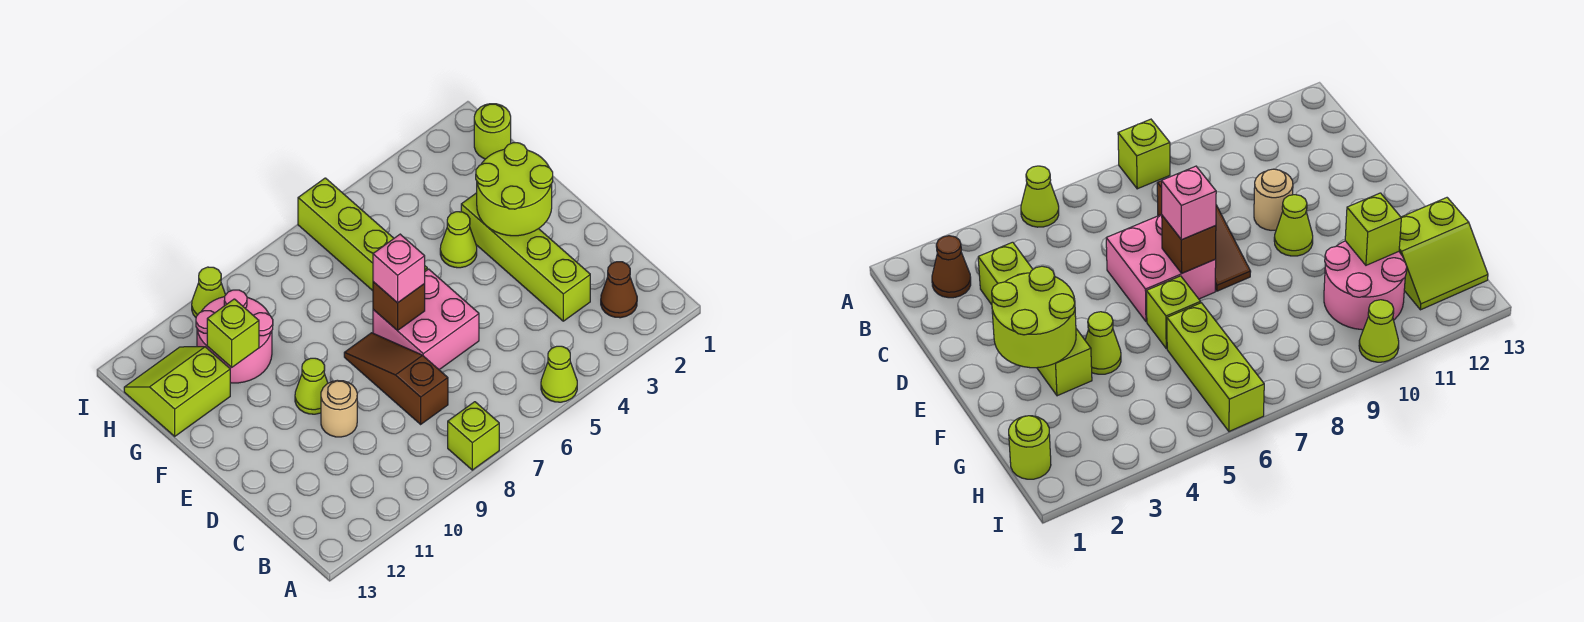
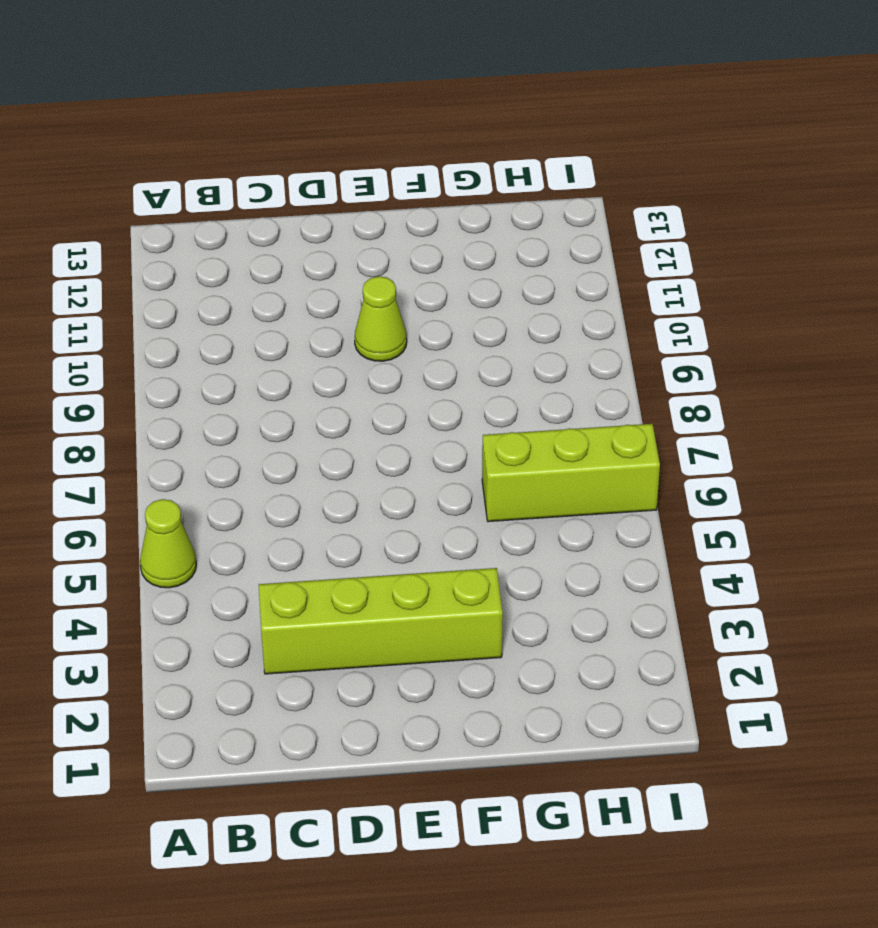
none -> lime brick A8 level 1
none -> brown cone B2 level 1
none -> brown slope C8:E8 level 1 top C

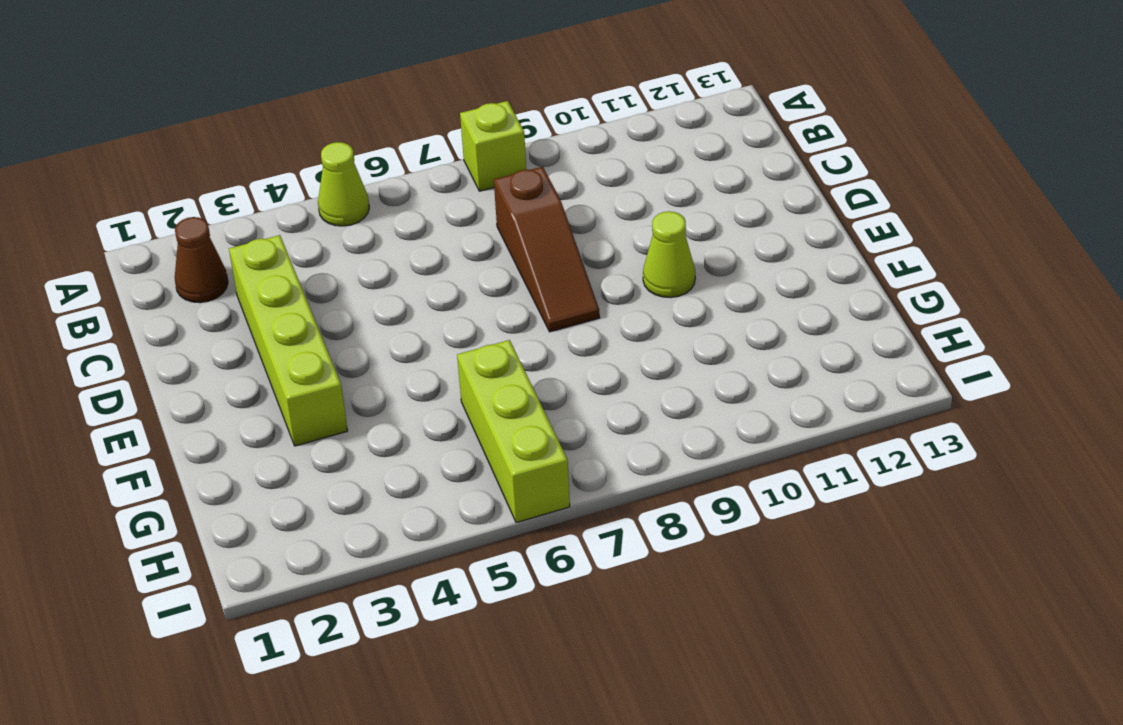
none -> pink brick D6:E7 level 1
none -> tan round brick D10 level 1
none -> lime cone F4 level 1

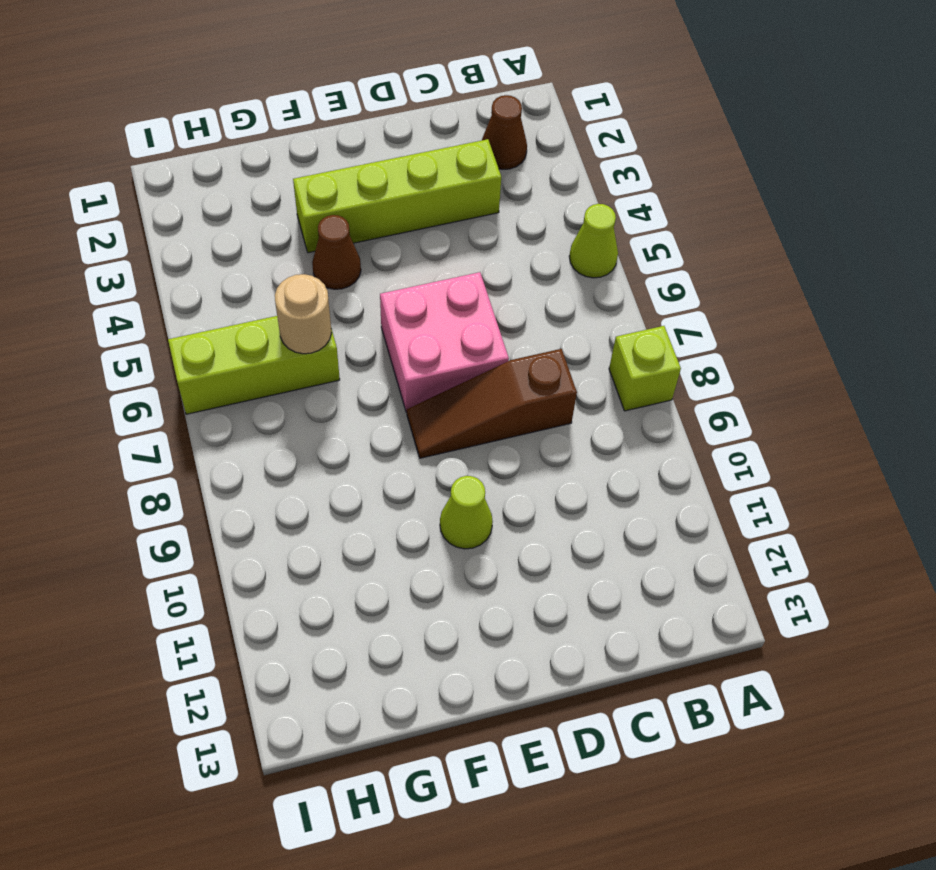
brown cone F4 level 1 -> lime cone F4 level 1
tan round brick G6 level 2 -> tan round brick D10 level 1
none -> lime brick F6 level 1
none -> pink round brick G10:H11 level 1
none -> lime slope G12:H13 level 1 top G

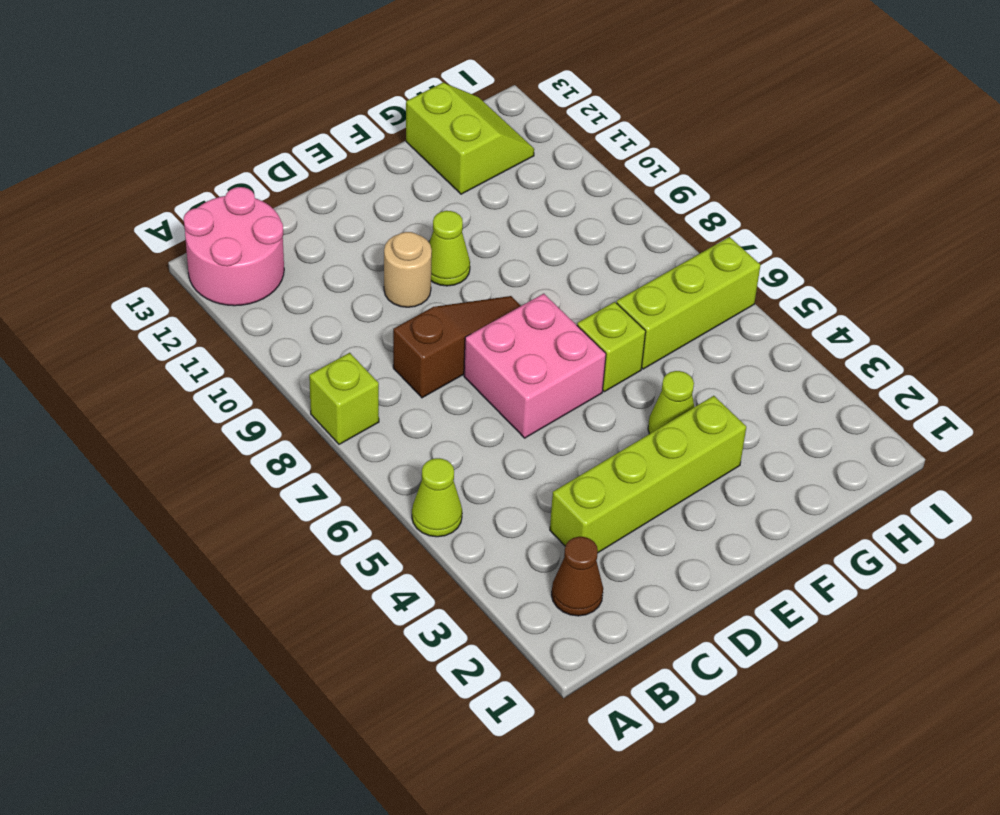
pink round brick A12:B13 level 1 -> pink round brick G10:H11 level 1
none -> lime round brick H1 level 1
none -> lime cone I10 level 1
none -> lime round brick E2:F3 level 2

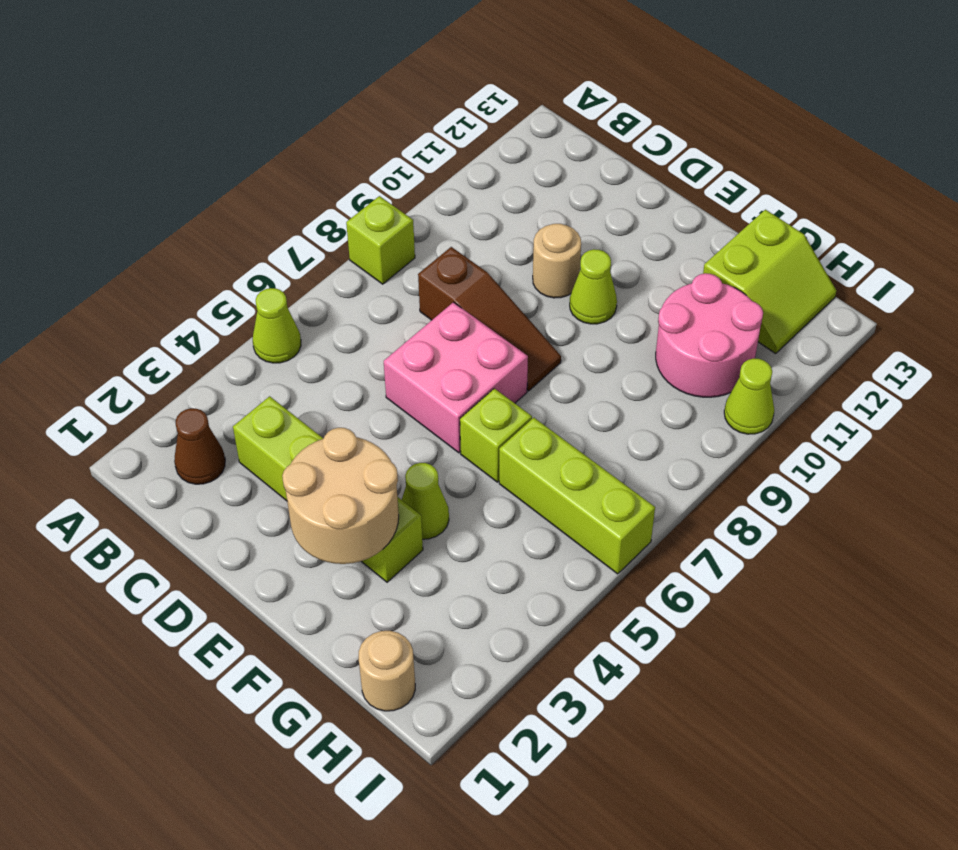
tan round brick E2:F3 level 2 -> lime round brick E2:F3 level 2
tan round brick H1 level 1 -> lime round brick H1 level 1
none -> brown brick E7 level 2
none -> lime brick G11 level 2
none -> pink brick E7 level 3

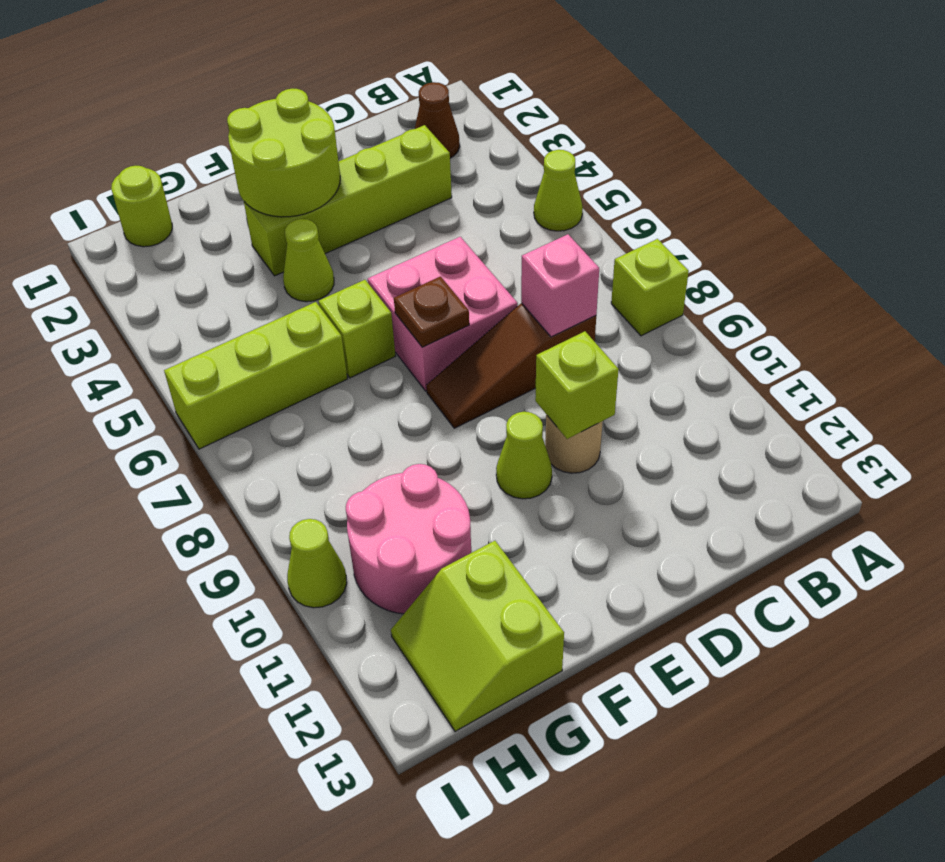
pink brick C8 level 2 -> pink brick E7 level 3
lime brick D10 level 2 -> lime brick G11 level 2
brown plate E7 level 2 -> brown brick E7 level 2

